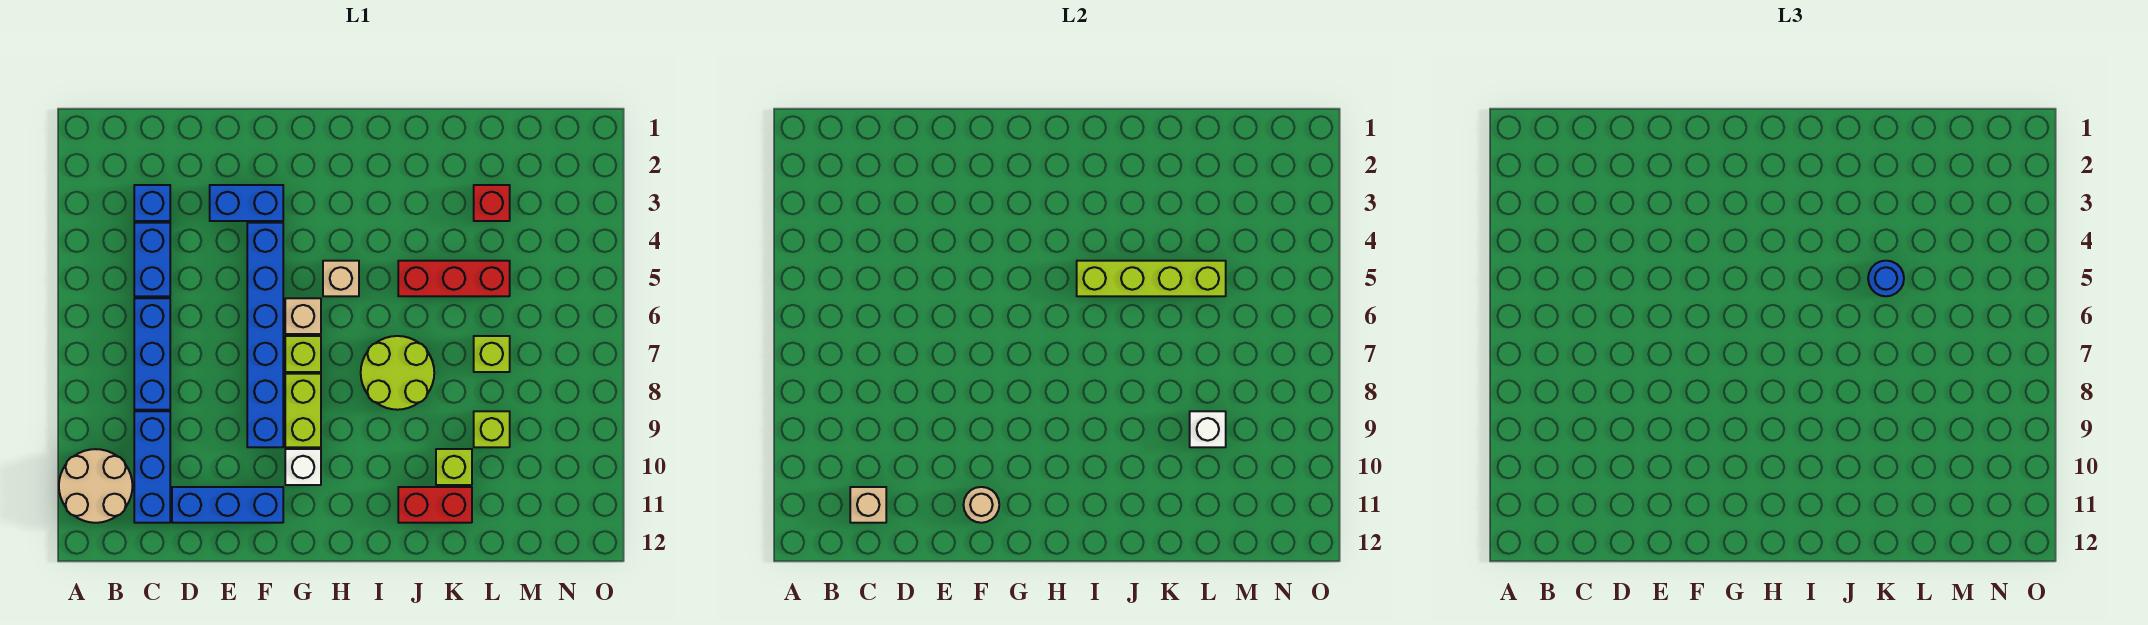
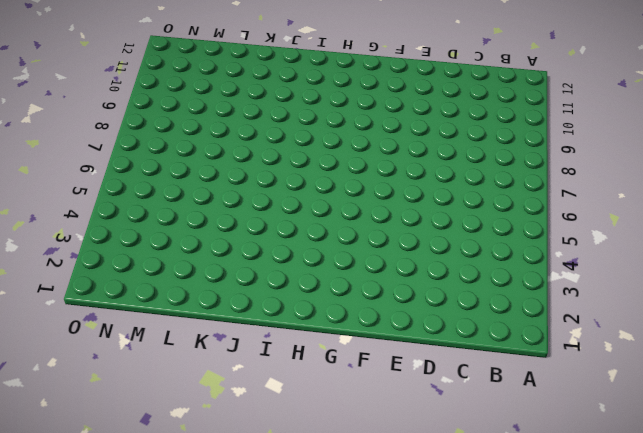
none -> tan round brick A10:B11 level 1
none -> blue brick C3 level 1
none -> blue brick C4:C5 level 1

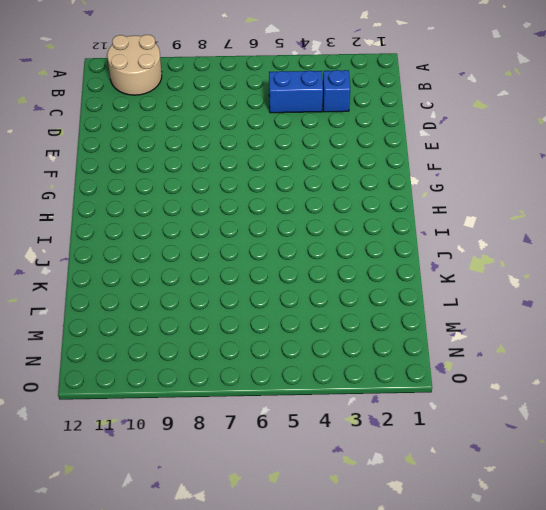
none -> blue brick C6:C8 level 1
none -> blue brick C9:C11 level 1
none -> blue brick D11:F11 level 1

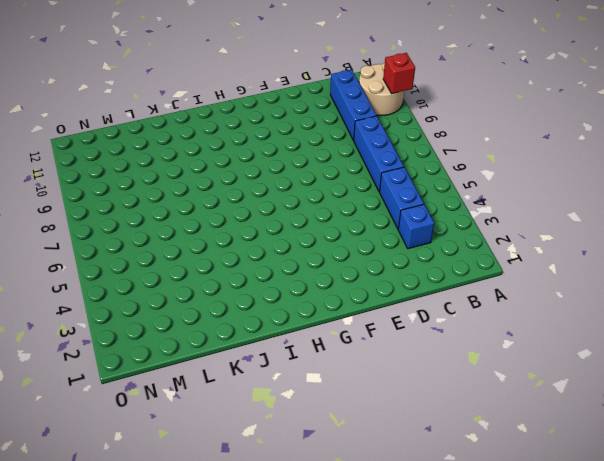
red brick A10 level 2 -> red brick L3 level 1
none -> blue brick D11:F11 level 1
none -> blue brick E3:F3 level 1
none -> blue brick F4:F9 level 1

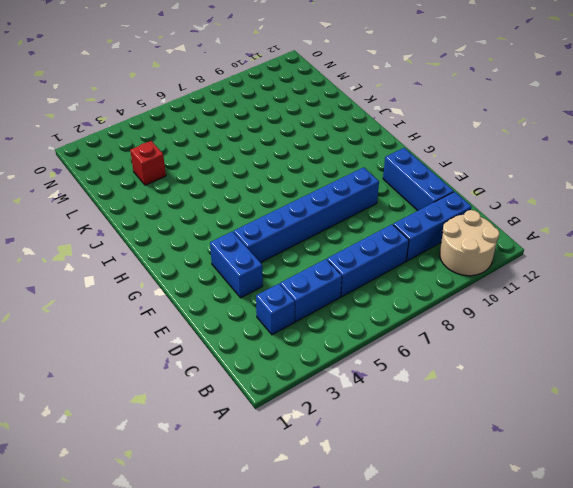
none -> tan brick G6 level 1
none -> lime brick G7 level 1
none -> lime brick G8:G9 level 1

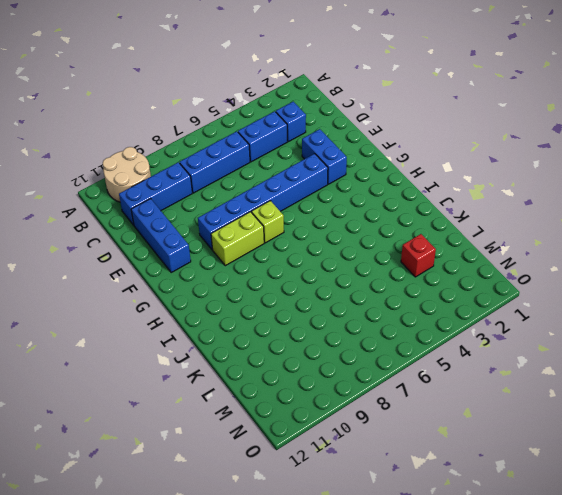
none -> tan brick G6 level 1
none -> white brick G10 level 1
none -> tan brick H5 level 1

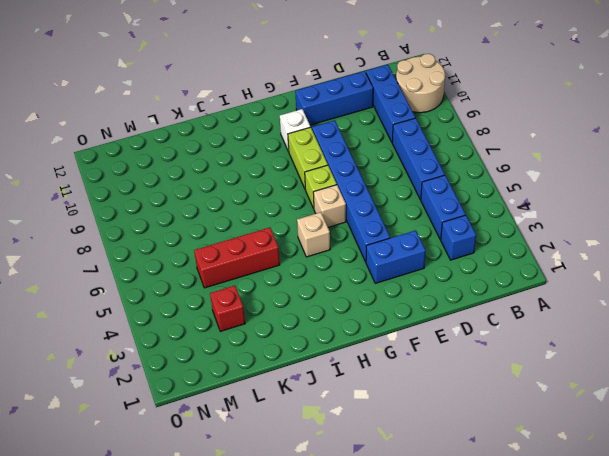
none -> lime round brick I7:J8 level 1
none -> red brick J11:K11 level 1
none -> lime brick K10 level 1

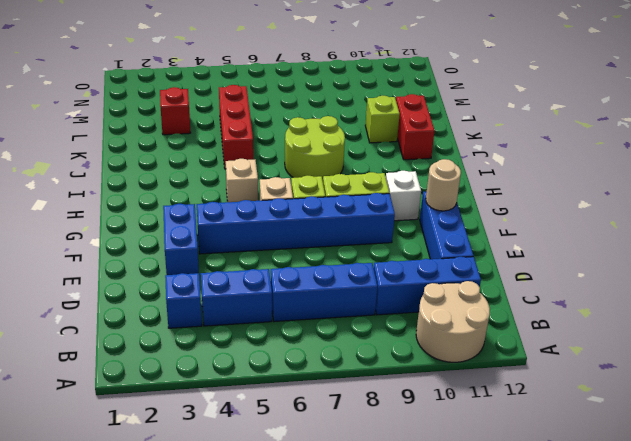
none -> lime brick L7 level 1
none -> lime brick L9 level 1
none -> tan brick C11 level 2

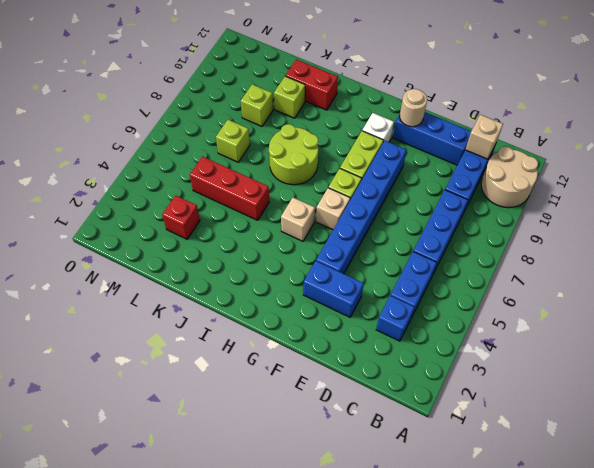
none -> lime brick I5:L5 level 2
none -> white brick L9 level 2
none -> blue round brick K5 level 3

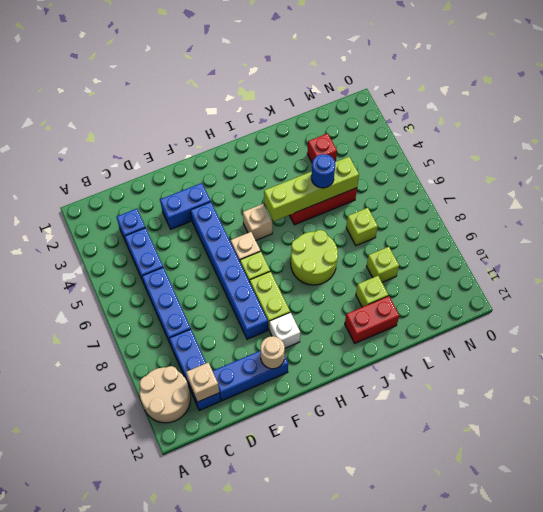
none -> white brick L9 level 2

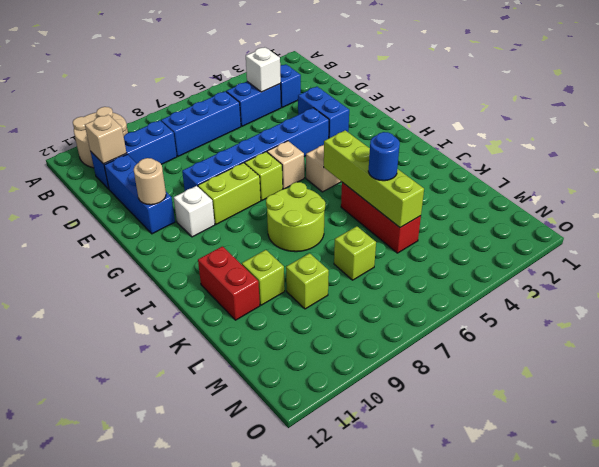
white brick C4 level 2 -> white brick L9 level 2
none -> red brick L3 level 1

